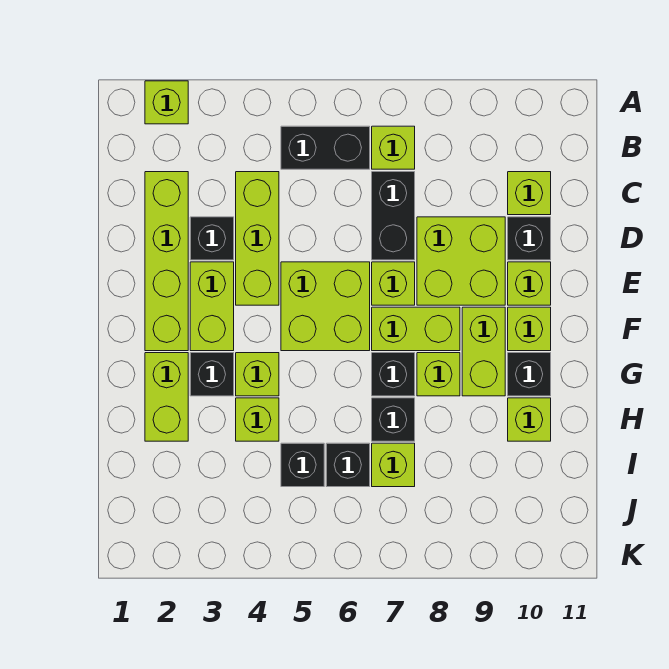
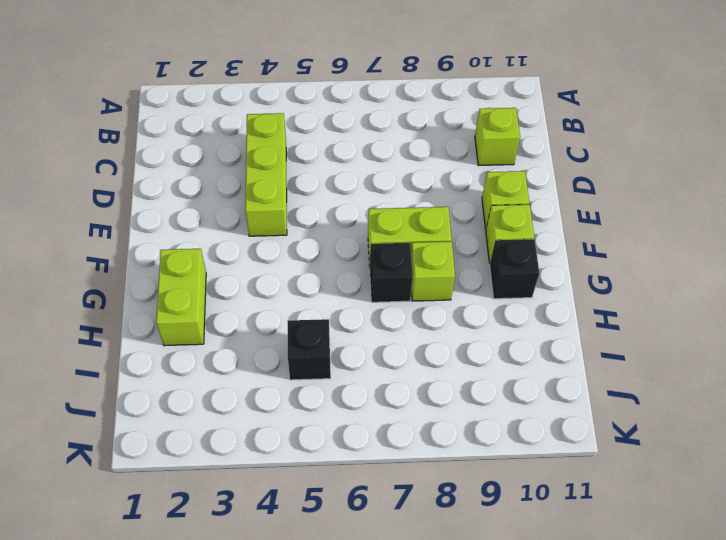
none -> lime brick A2 level 1
none -> black brick B5:B6 level 1
none -> lime brick B7 level 1

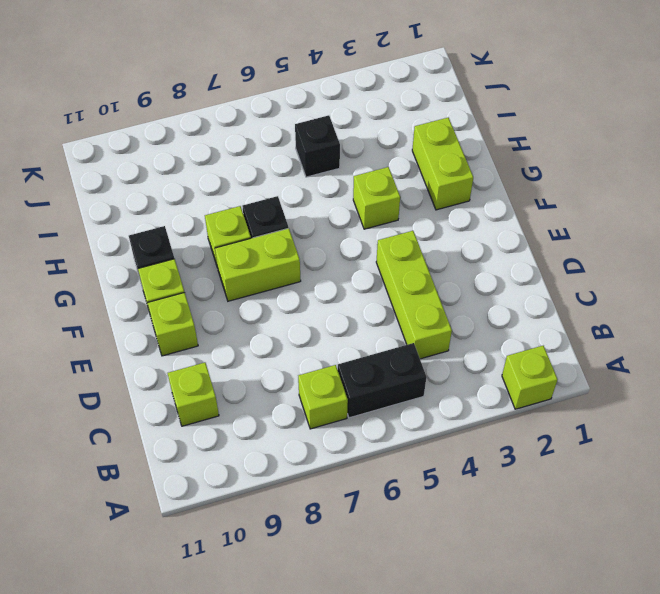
none -> lime brick C2:F2 level 1
none -> black brick C7:D7 level 1
none -> black brick D3 level 1

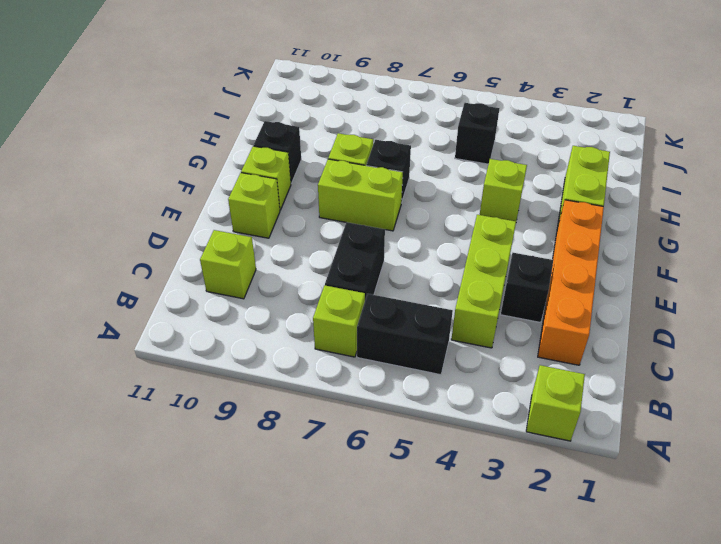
orange brick C2:F2 level 1 -> lime brick C2:F2 level 1
none -> lime brick D8:E9 level 1
none -> black brick D10 level 1
none -> lime brick E3:F3 level 1

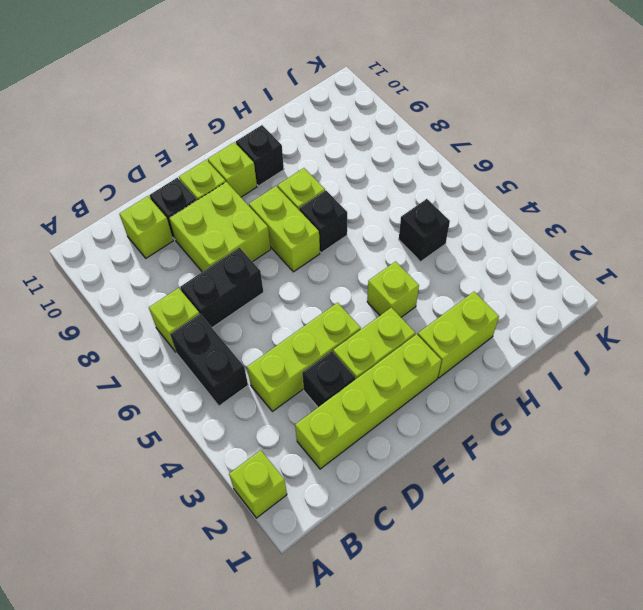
none -> lime brick E5:F6 level 1
none -> lime brick E7 level 1
none -> lime brick F9:G9 level 1

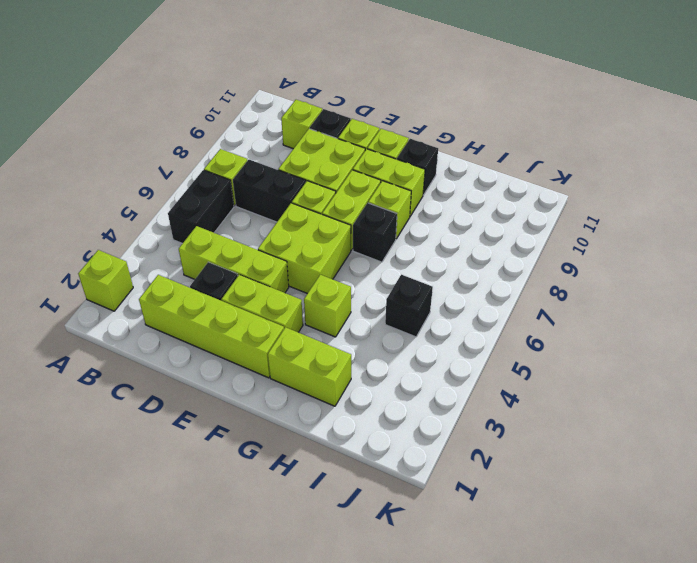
none -> black brick G3 level 1
none -> lime brick H4 level 1
none -> black brick H7 level 1

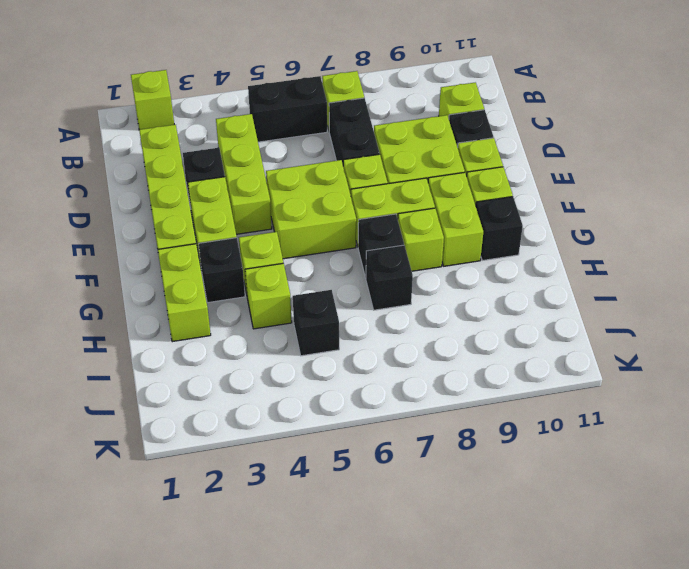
none -> lime brick H10 level 1
none -> black brick I6 level 1
none -> lime brick I7 level 1

